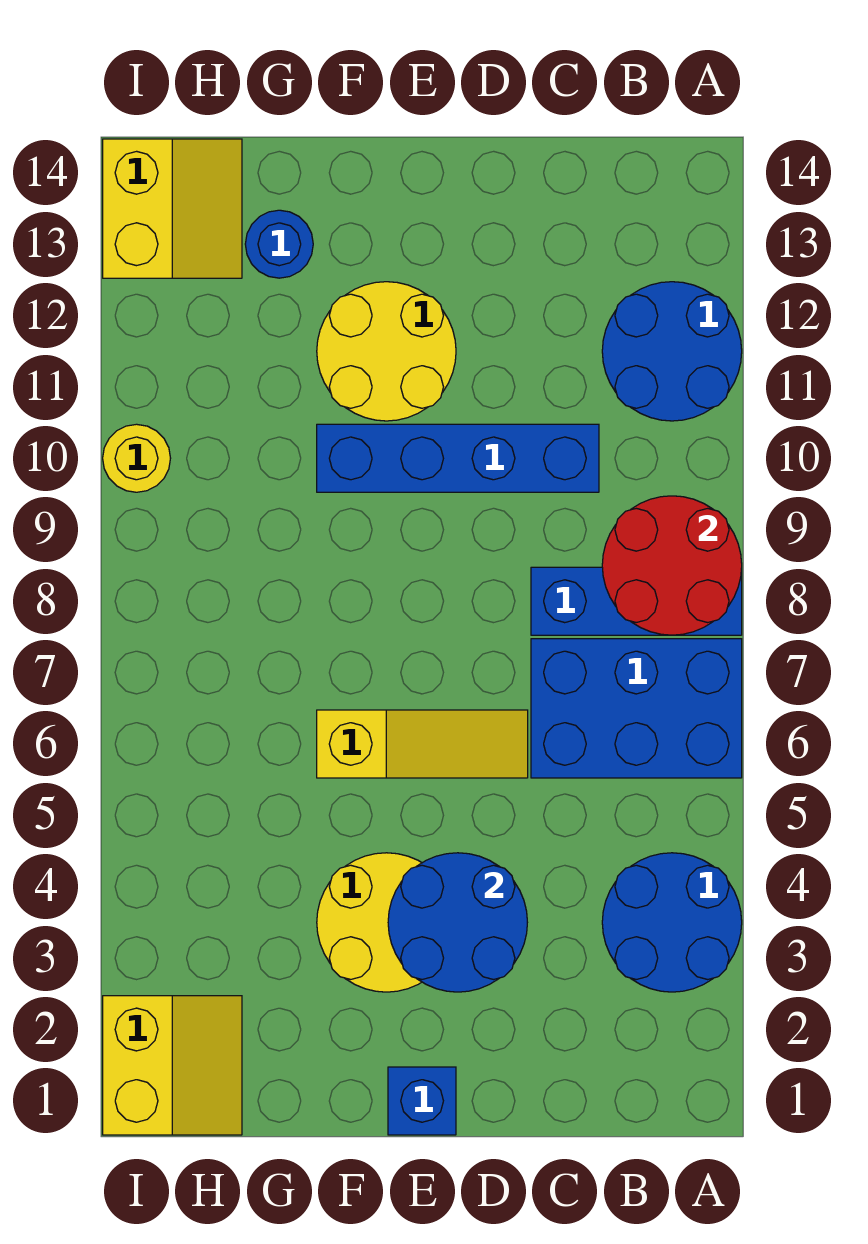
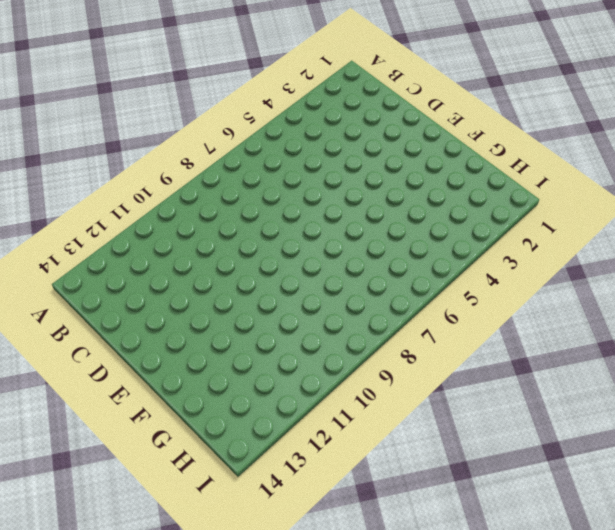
none -> blue round brick A3:B4 level 1
none -> blue brick A6:C7 level 1
none -> blue brick A8:C8 level 1

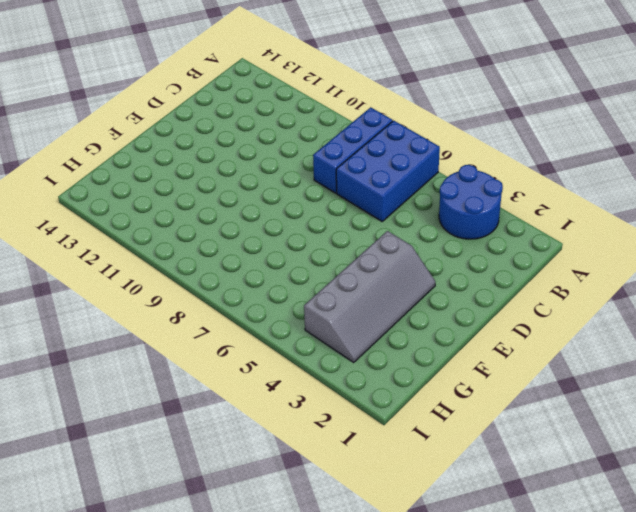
grey slope E3:H4 level 1 top 4 -> yellow round brick E3:F4 level 1
none -> blue round brick A11:B12 level 1
none -> blue brick C10:F10 level 1
none -> yellow slope D6:F6 level 1 top F

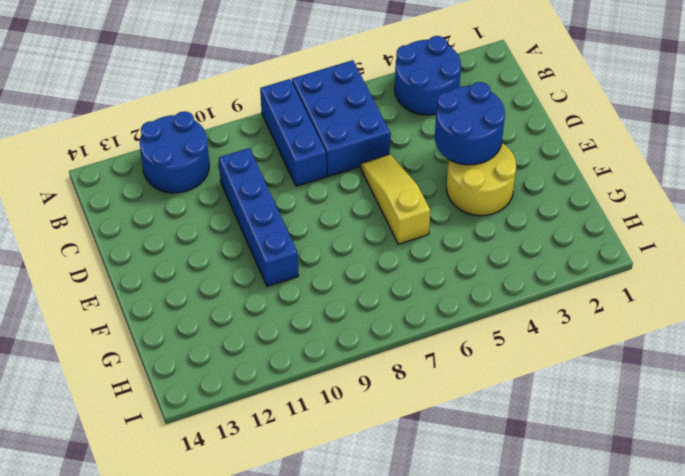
none -> blue brick E1 level 1
none -> yellow round brick E11:F12 level 1
none -> blue round brick G13 level 1

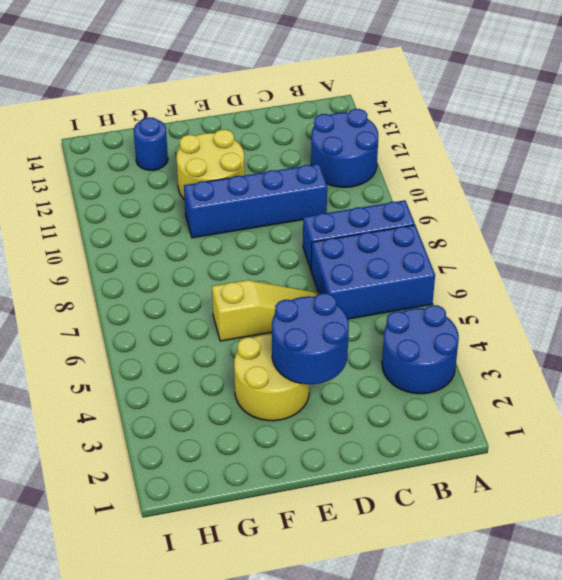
none -> blue brick E1 level 1
none -> yellow slope H1:I2 level 1 top I
none -> yellow slope H13:I14 level 1 top I

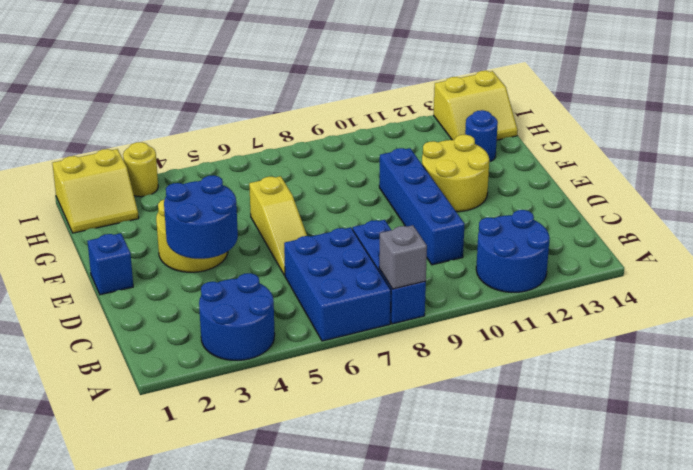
grey brick A8 level 2 -> red round brick A8:B9 level 2
yellow round brick I3 level 1 -> yellow round brick I10 level 1

